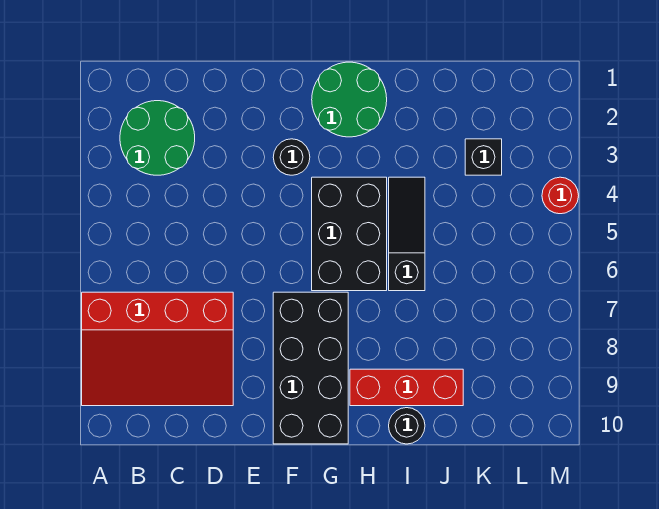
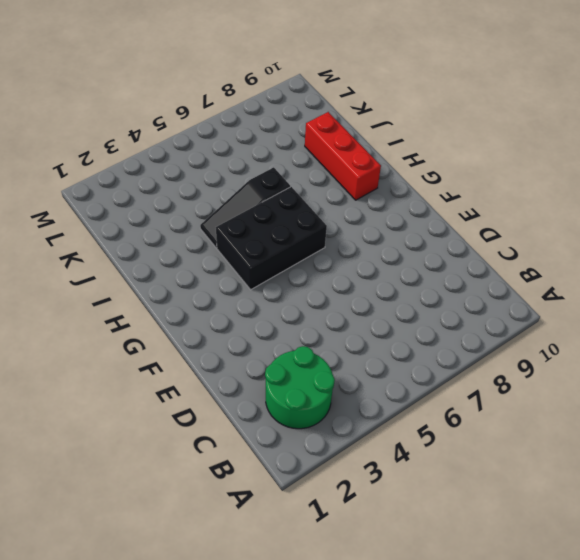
none -> red slope A7:D9 level 1 top 7
none -> black round brick F3 level 1

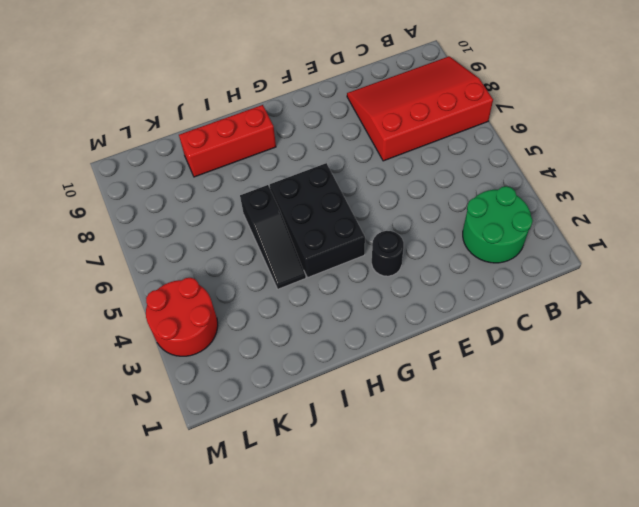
red round brick L3:M4 level 1 -> red round brick M4 level 1
none -> black brick F7:G10 level 1
none -> green round brick G1:H2 level 1

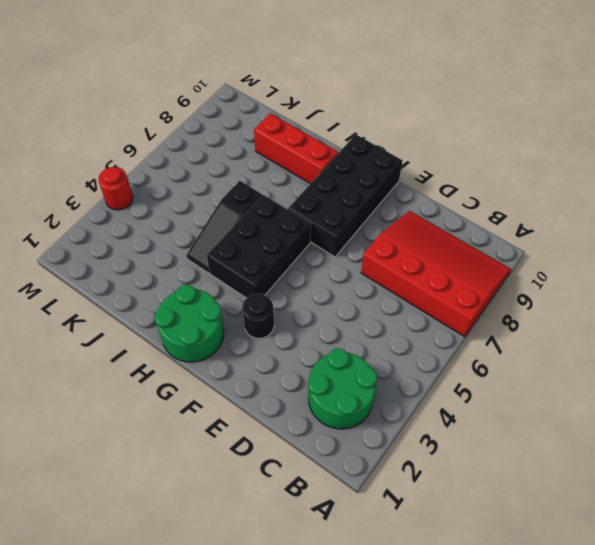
none -> black round brick I10 level 1
none -> black brick K3 level 1

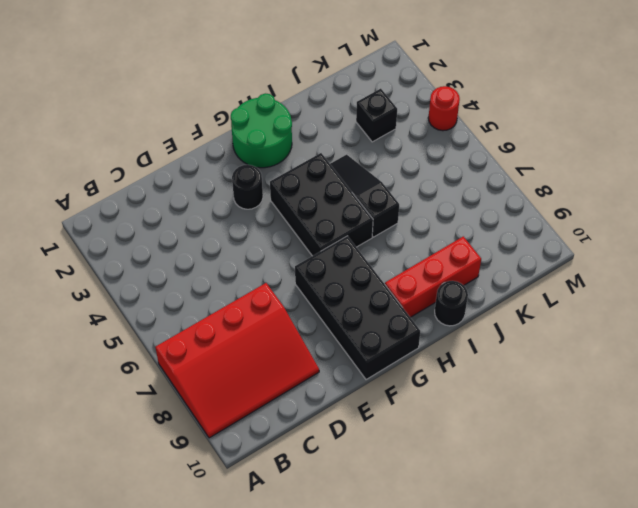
none -> green round brick B2:C3 level 1

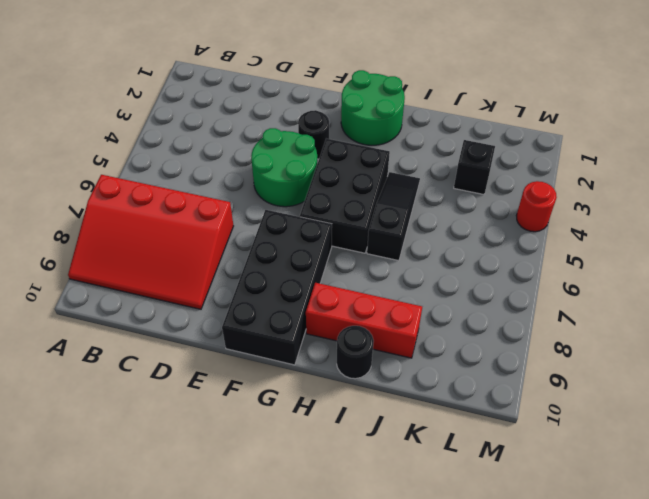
green round brick E4:F5 level 1 -> green round brick B2:C3 level 1

